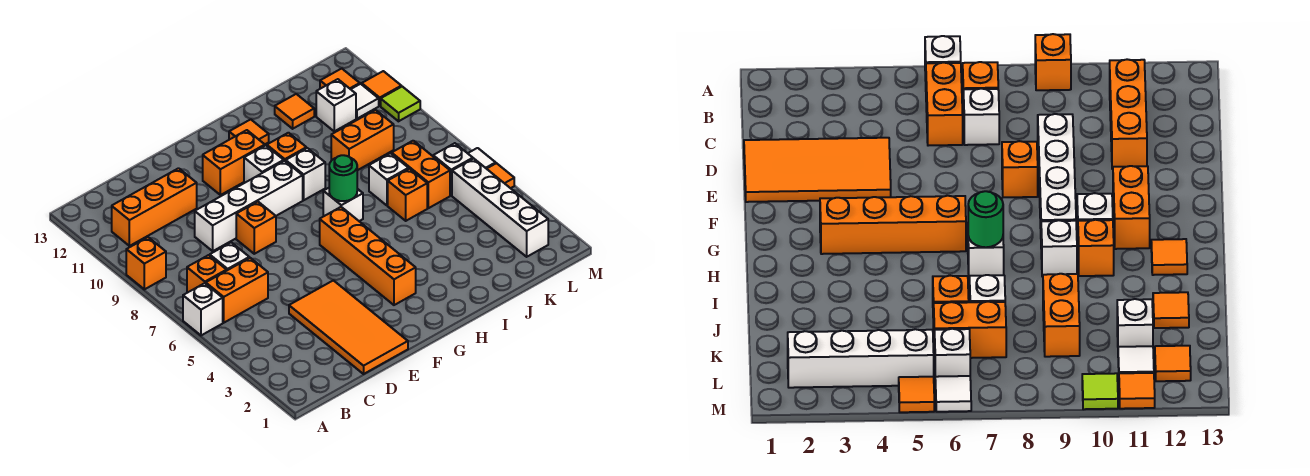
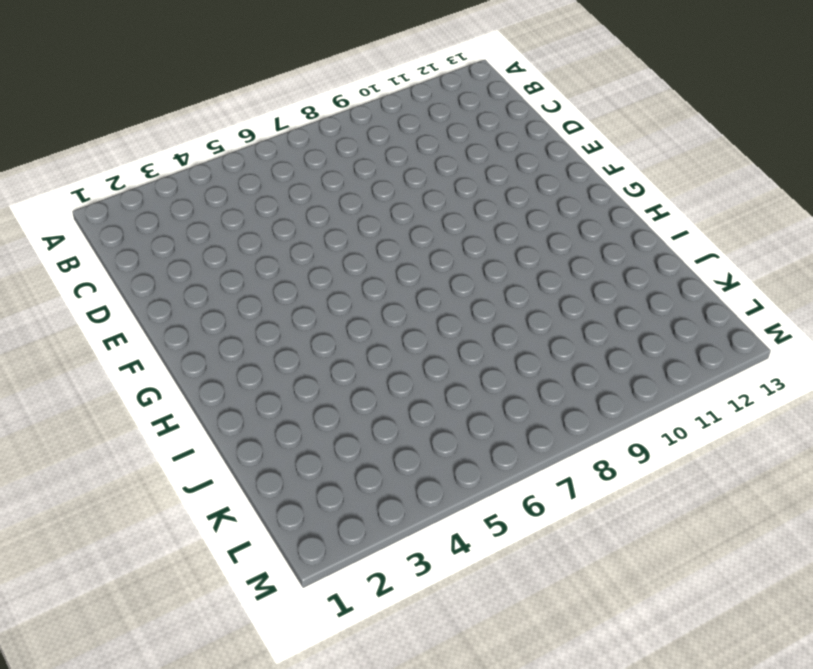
none -> white brick A6 level 1
none -> orange brick A9 level 1
none -> orange brick B6:C6 level 1
none -> orange brick B7 level 1

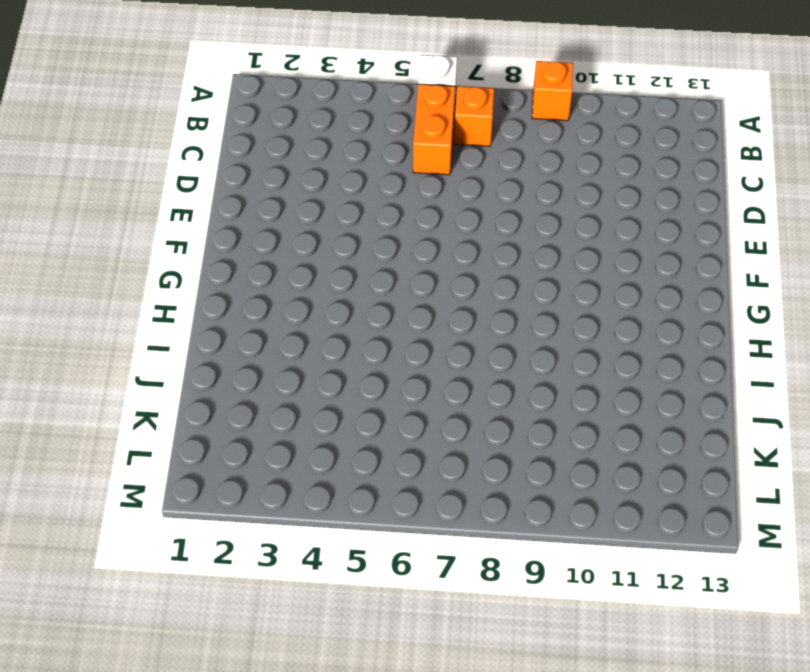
none -> orange brick B11:D11 level 1
none -> white brick C7 level 1
none -> orange tile D1:E4 level 1
none -> white brick D9:G9 level 1

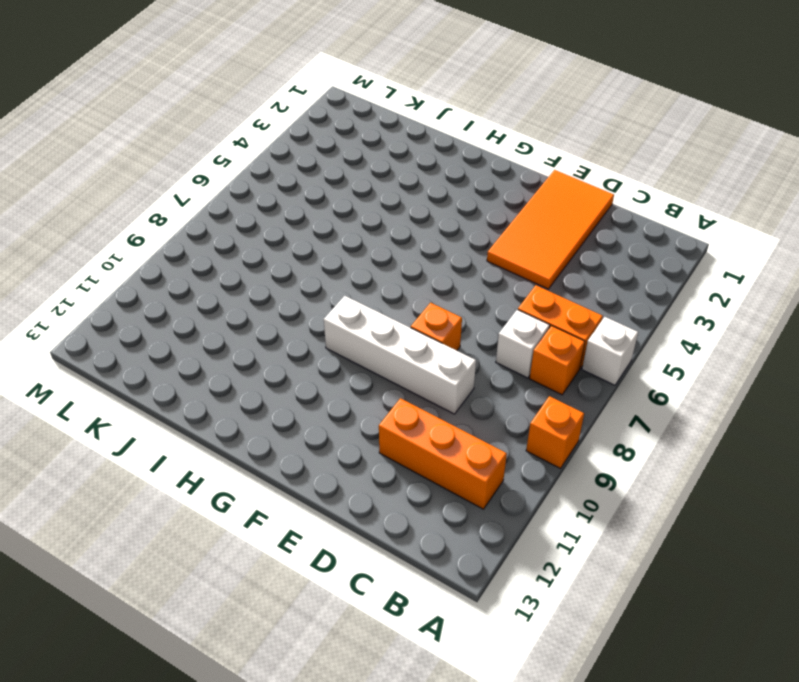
none -> orange brick F11:G11 level 1
none -> orange brick G3:G6 level 1
none -> white brick G10 level 1
none -> white brick H7 level 1

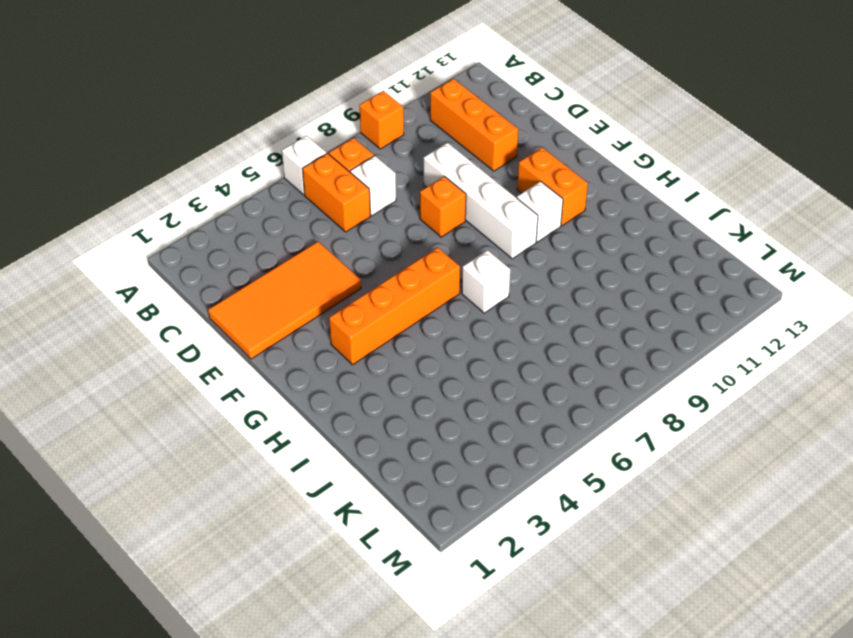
none -> white brick H9 level 1
none -> orange brick H10 level 1
none -> orange tile H12 level 1
none -> orange brick J6 level 1

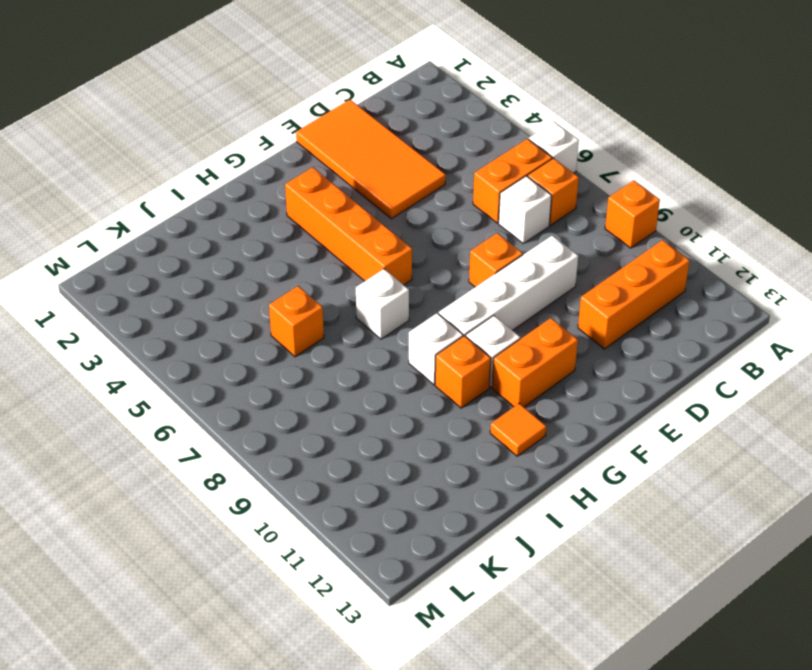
none -> white brick J7 level 1
none -> orange brick J9:K9 level 1
none -> orange tile J12 level 1
none -> orange brick K6:K7 level 1

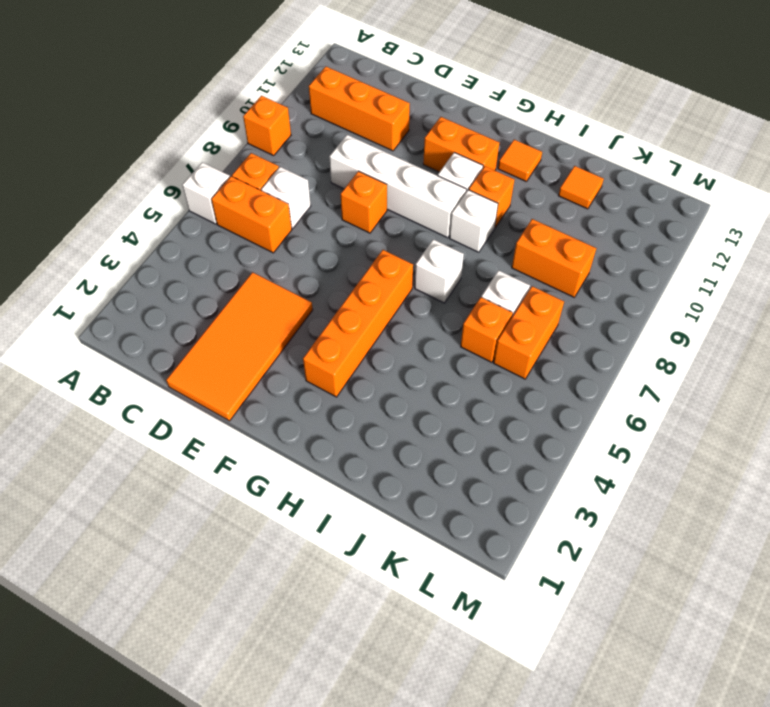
none -> white brick K11 level 1
none -> white brick L2:L5 level 1
none -> white brick L6 level 1
none -> white tile L11 level 1

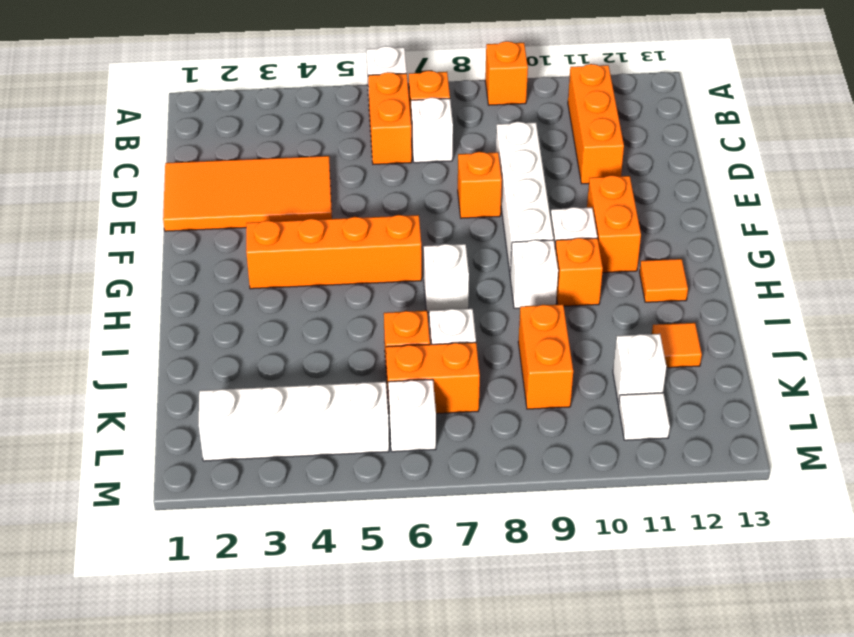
none -> orange tile L12 level 1
none -> orange tile M5 level 1
none -> white tile M6 level 1
none -> lime tile M10 level 1

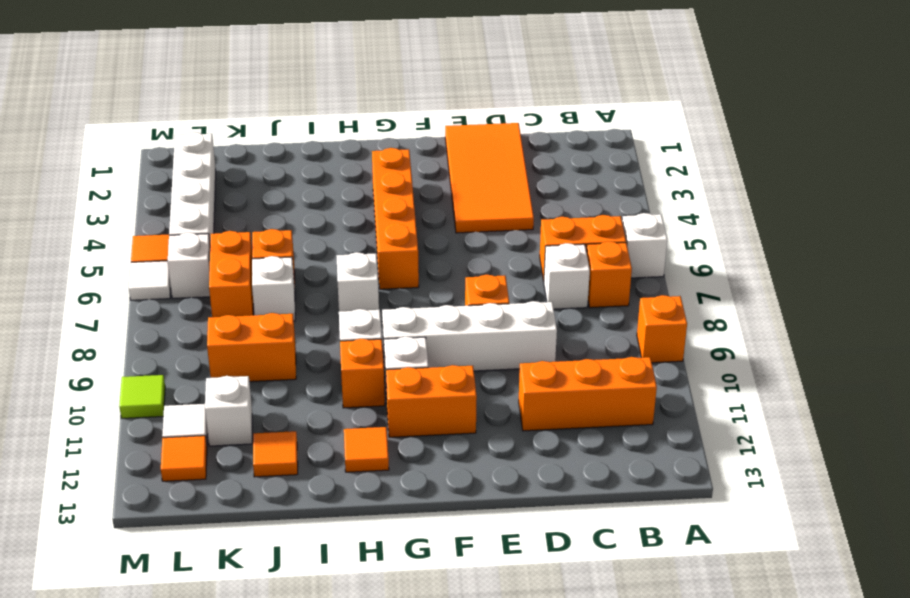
none -> orange tile M11 level 1
none -> green round brick H7 level 2

